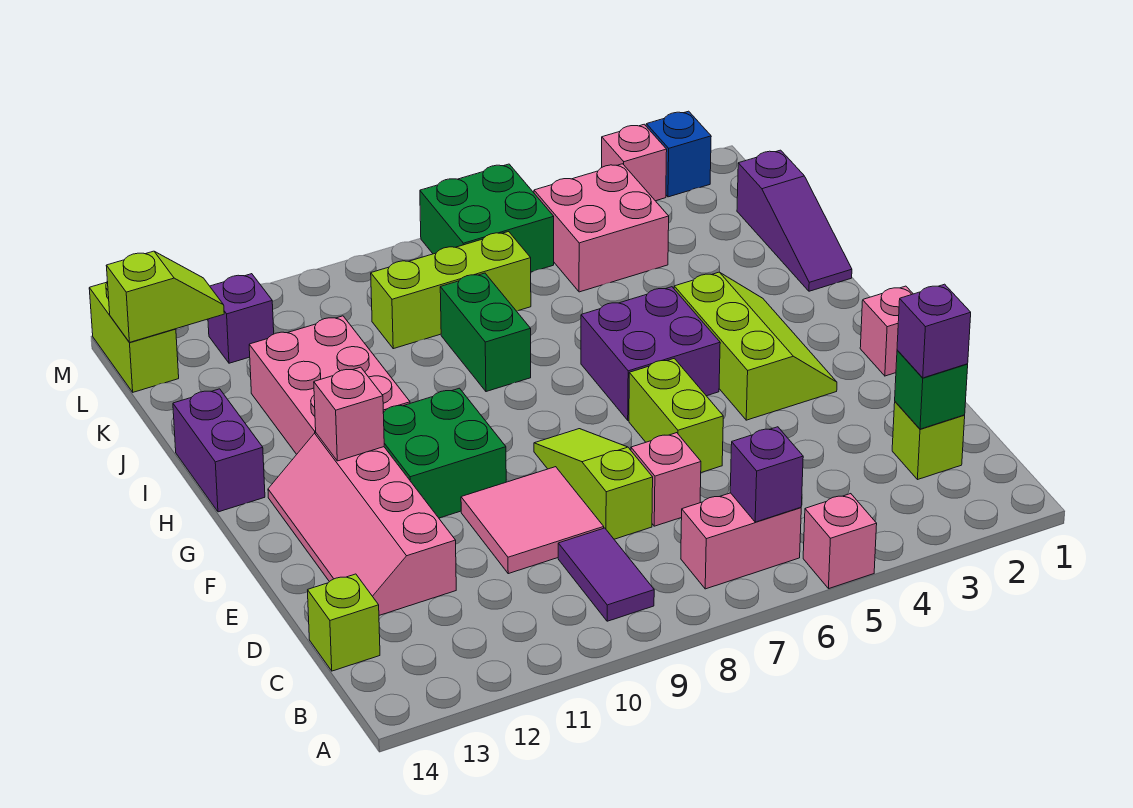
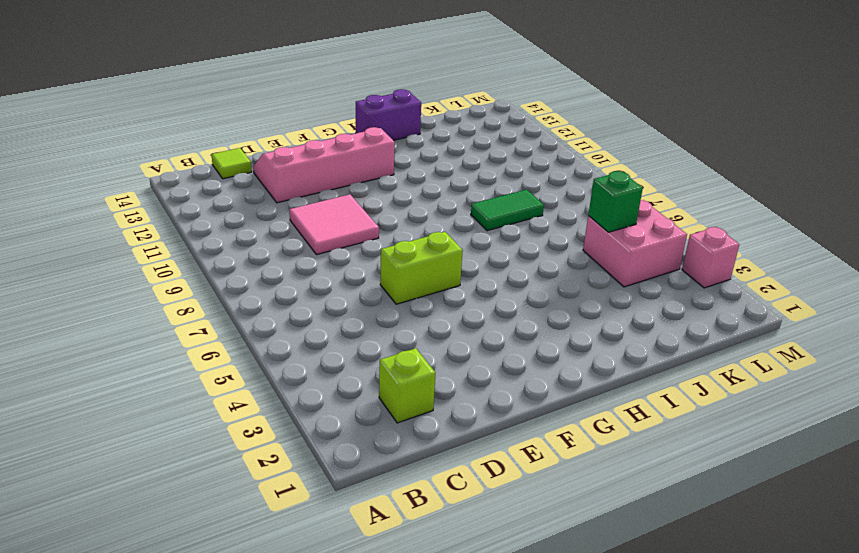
lime tile C14 level 1 -> lime brick C14 level 1
green tile I8:J8 level 1 -> green brick I8:J8 level 1
green brick K5 level 2 -> green brick C2 level 2
none -> pink brick A5 level 1
none -> pink brick B6:B7 level 1
none -> purple tile B9:C9 level 1
none -> pink brick D7 level 1

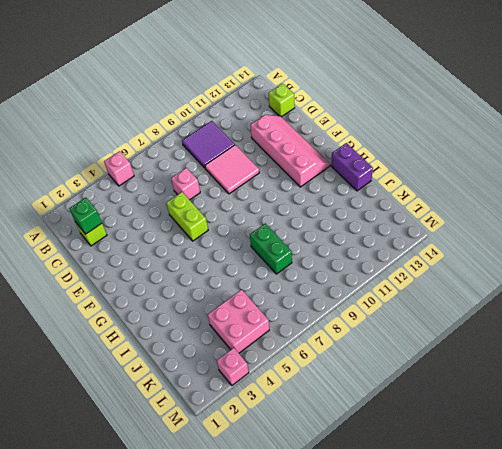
purple tile B9:C10 level 1 -> purple tile B9:C9 level 1
none -> pink brick B6:B7 level 1
none -> lime slope D8:F8 level 1 top D
none -> pink brick F1 level 1
none -> lime slope F3:H4 level 1 top 4

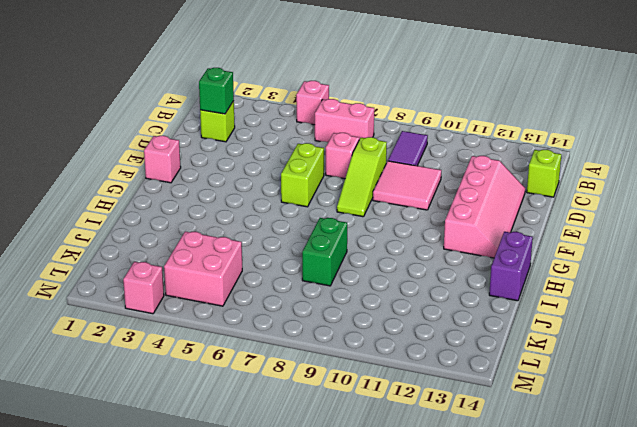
none -> lime slope F3:H4 level 1 top 4
none -> green brick F10:G11 level 1
none -> purple brick G5:H6 level 1
none -> pink brick H11:J12 level 1

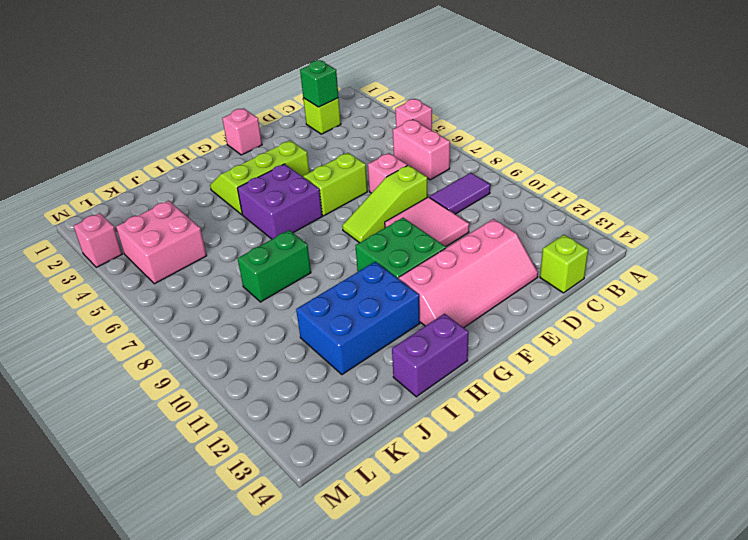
blue brick H11:J12 level 1 -> pink brick H11:J12 level 1
none -> purple slope I1:K1 level 1 top K
none -> lime brick K7:K9 level 1
none -> green brick L6:M7 level 1
none -> purple brick L12 level 1

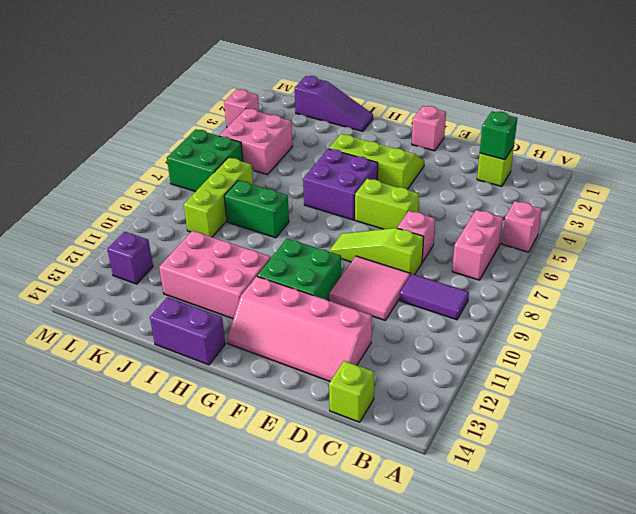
none -> lime brick L14:M14 level 1
none -> blue brick M2 level 1
none -> purple brick B6 level 2
none -> pink brick G12 level 2

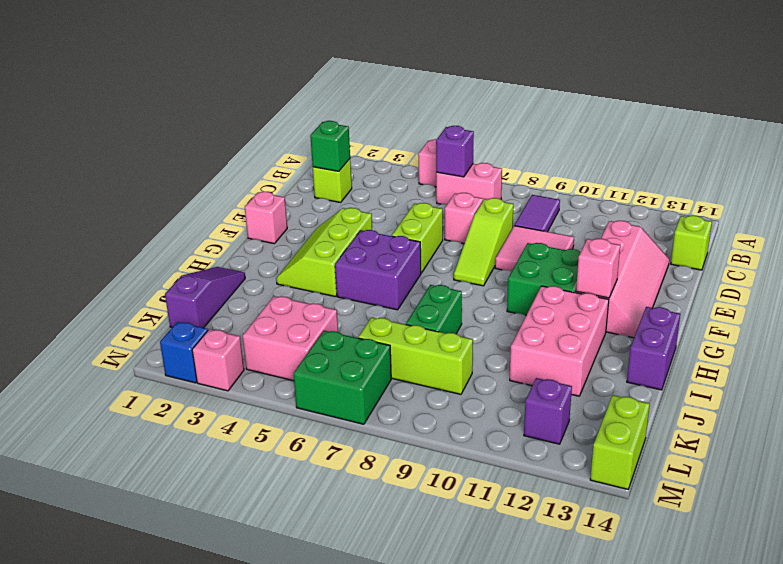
none -> lime slope L13:L14 level 2 top 14
none -> purple brick C2 level 3

